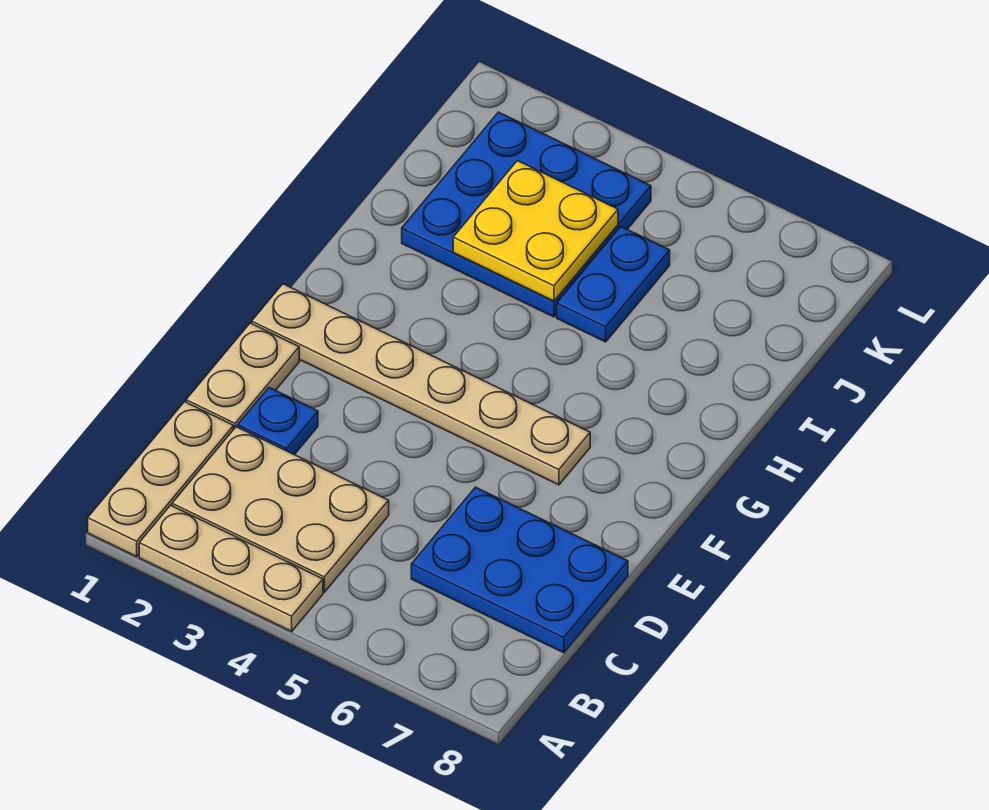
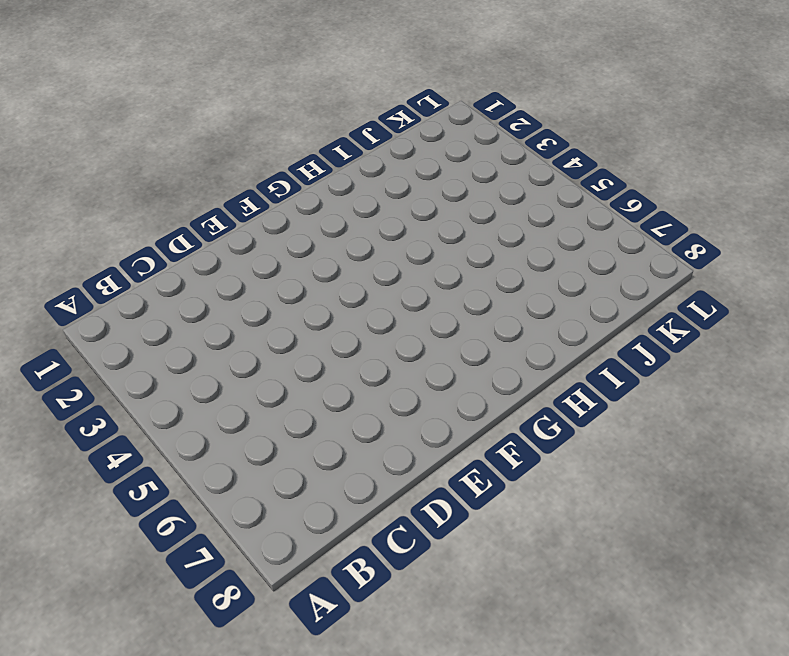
none -> tan plate A1:C1 level 1
none -> tan plate A2:A4 level 1

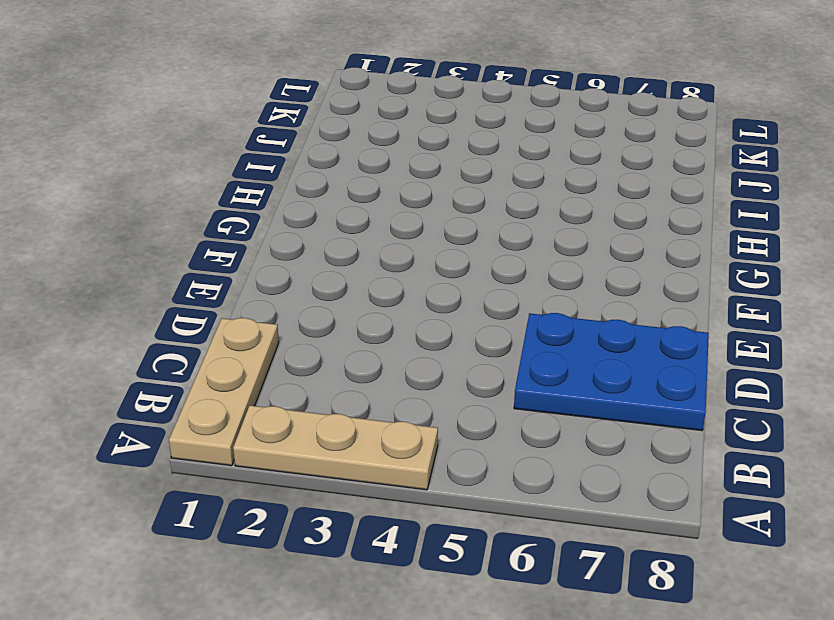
none -> tan plate B2:C4 level 1
none -> tan plate D1:E1 level 1

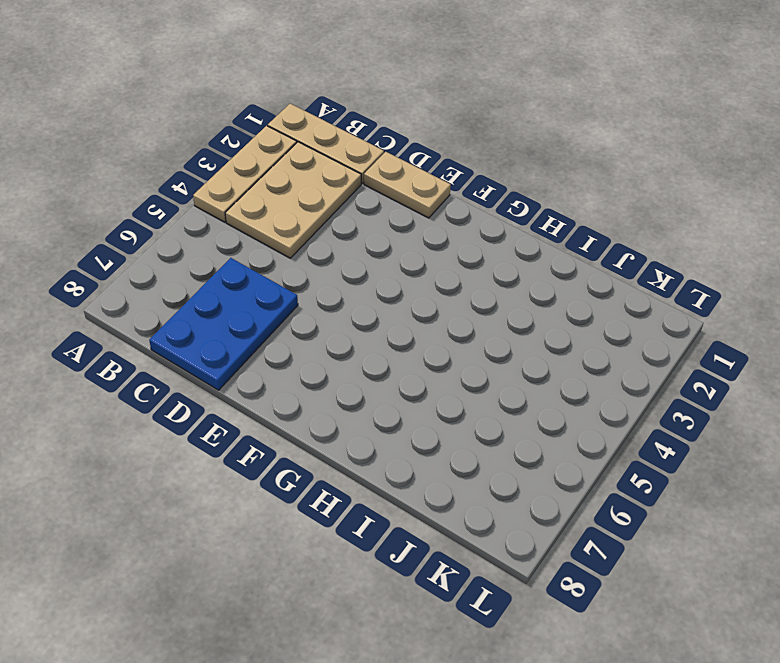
none -> blue plate D2 level 1
none -> tan plate F1:F6 level 1

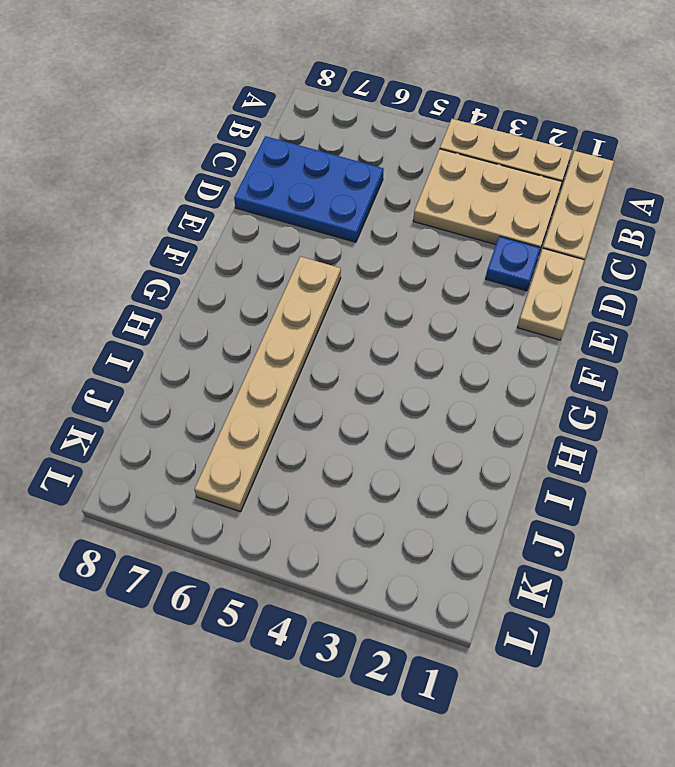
tan plate F6:K6 level 1 -> tan plate F1:F6 level 1
none -> blue plate I2:K4 level 1
none -> blue plate I5:J5 level 1

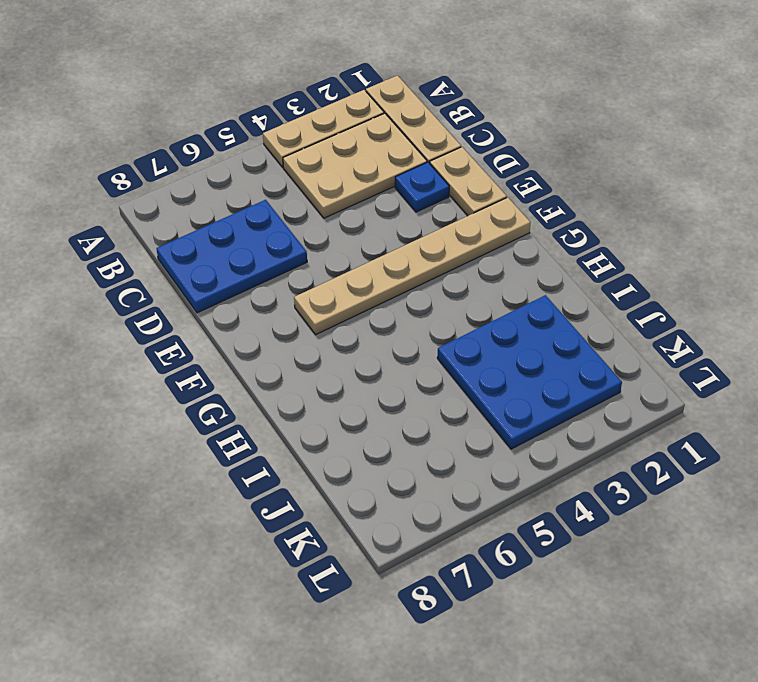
none -> blue plate I5:J5 level 1
none -> yellow plate I3:J4 level 2

